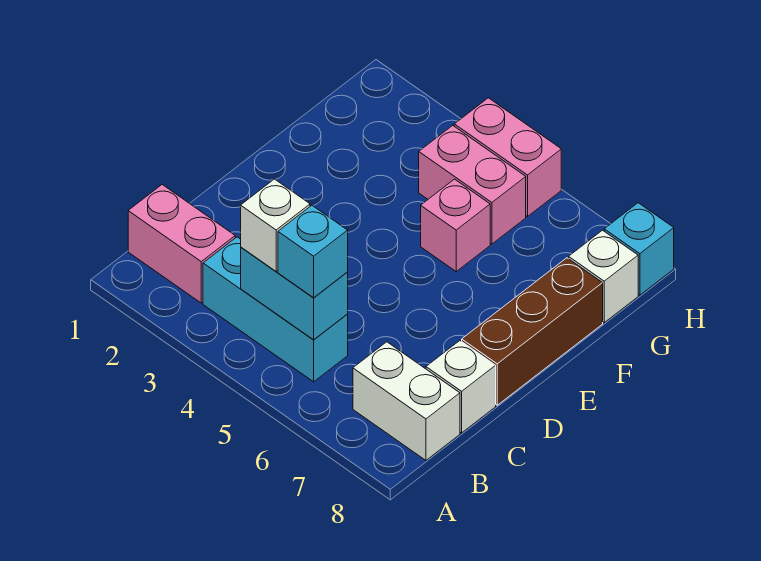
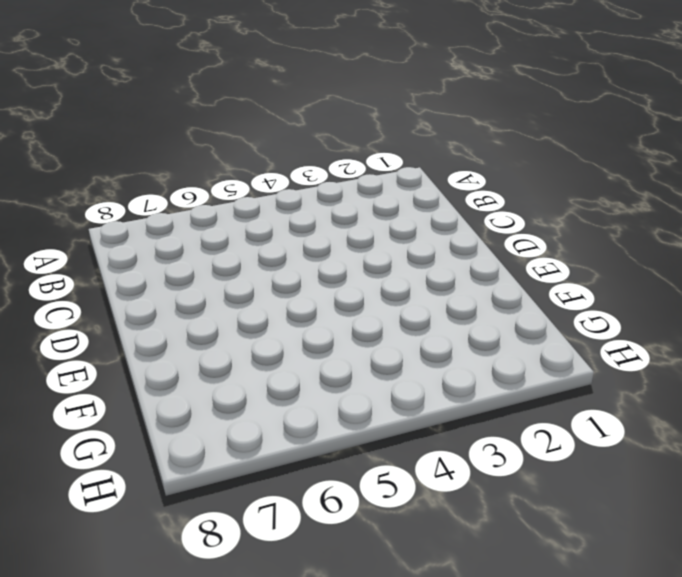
none -> pink brick B1:B2 level 1
none -> cyan brick B3:B5 level 1
none -> white brick B7:B8 level 1

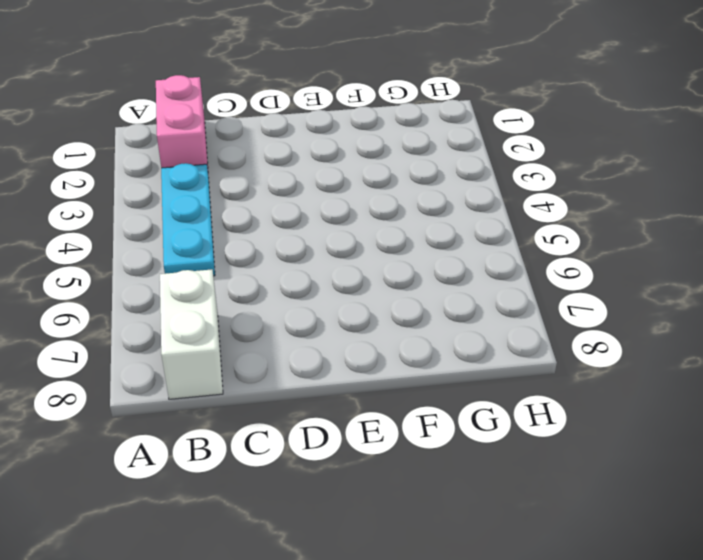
cyan plate B3:B5 level 1 -> cyan brick B3:B5 level 1
none -> white brick C8 level 1
none -> brown brick D8:F8 level 1
none -> pink brick F5 level 1

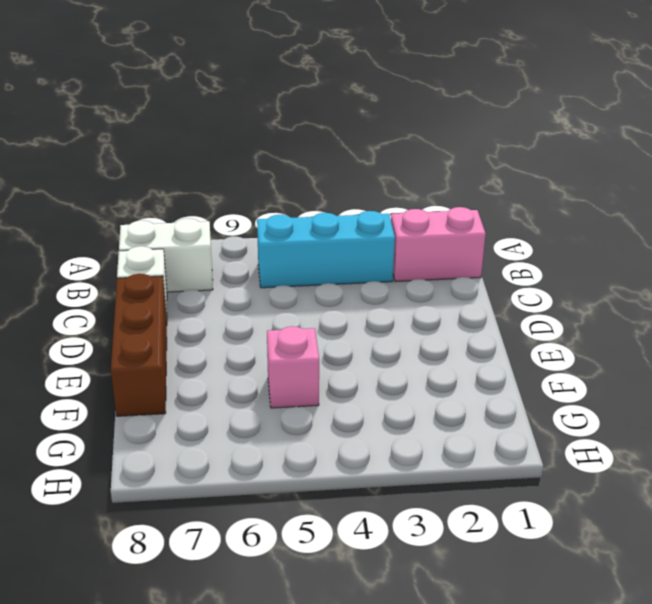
none -> pink brick G4:G5 level 1
none -> white brick G8 level 1
none -> pink brick H4:H5 level 1

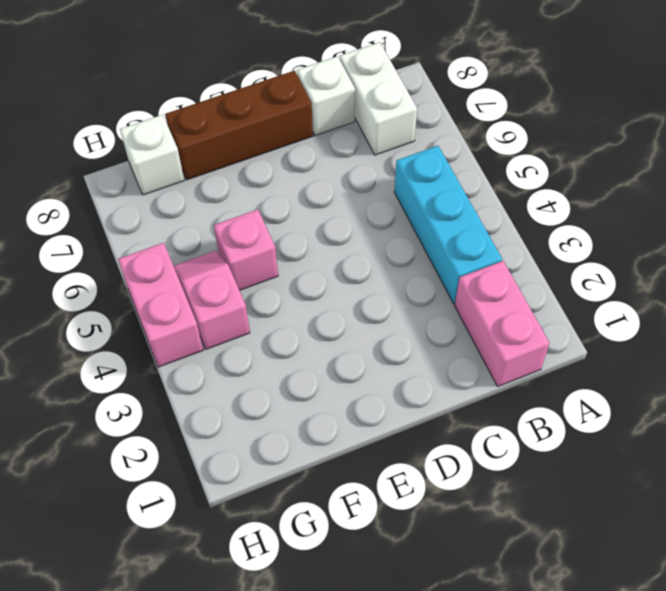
pink slope G4:G5 level 1 top 4 -> pink brick G4:G5 level 1
none -> cyan brick H8 level 1
none -> cyan brick B4:B5 level 2
none -> white brick B4 level 3

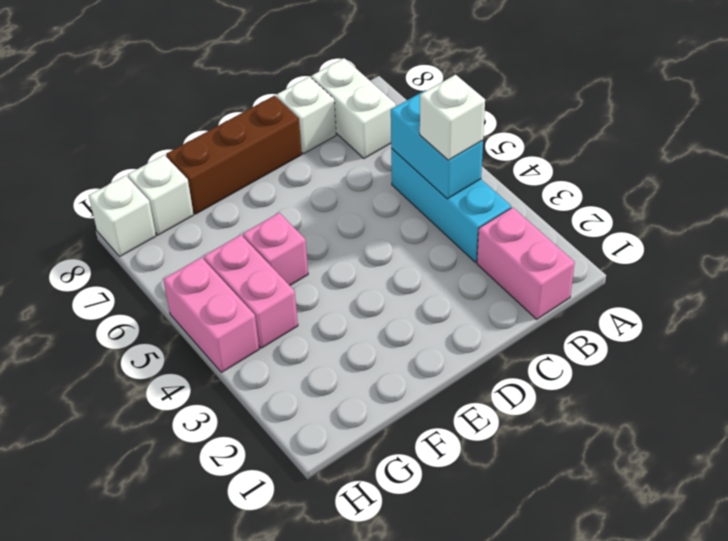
white brick H8 level 1 -> cyan brick H8 level 1
none -> cyan brick B5 level 3

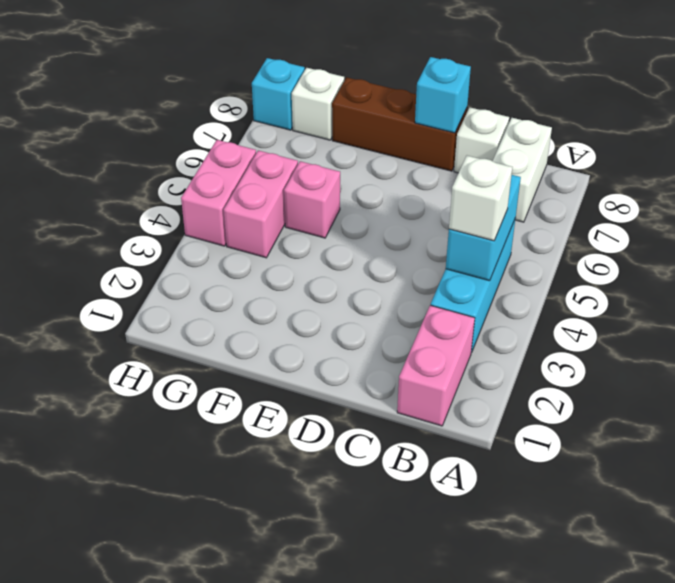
cyan brick D8 level 2 -> cyan brick B5 level 3

